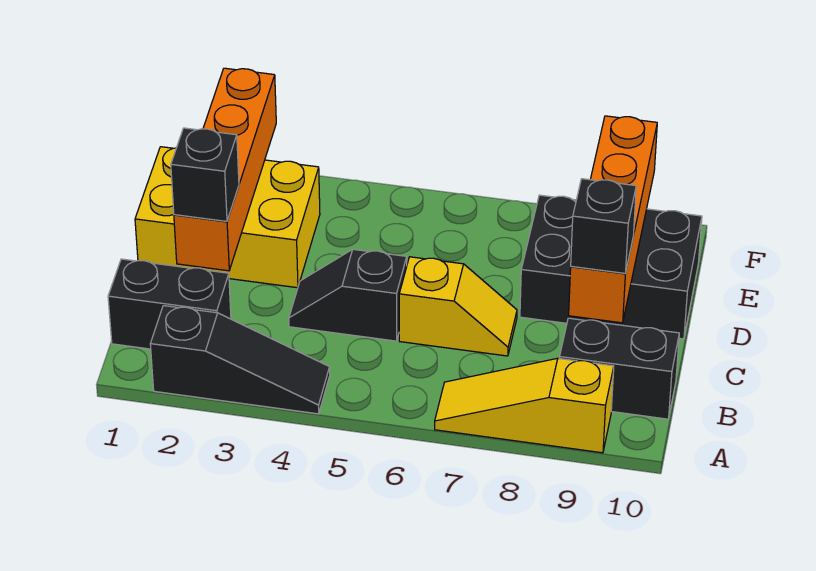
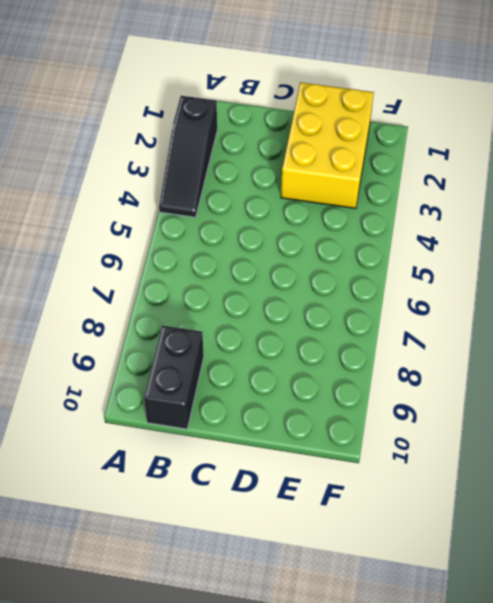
none -> yellow slope A7:A9 level 1 top 9
none -> black brick B1:B2 level 1
none -> black slope C4:C5 level 1 top 5

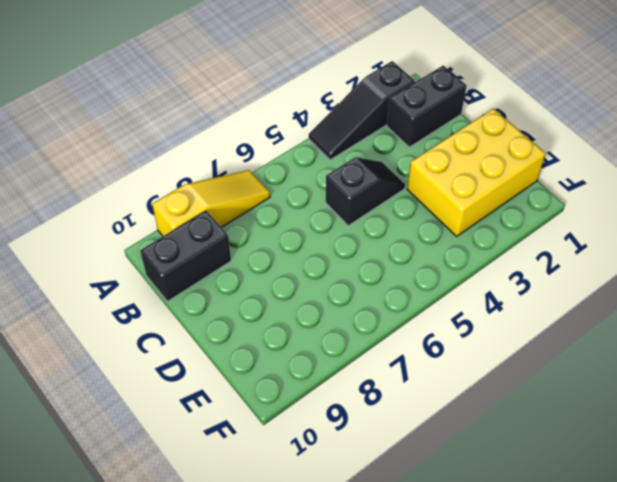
none -> yellow slope C6:C7 level 1 top 6
none -> black brick D8:E10 level 1
none -> orange brick C2:F2 level 2

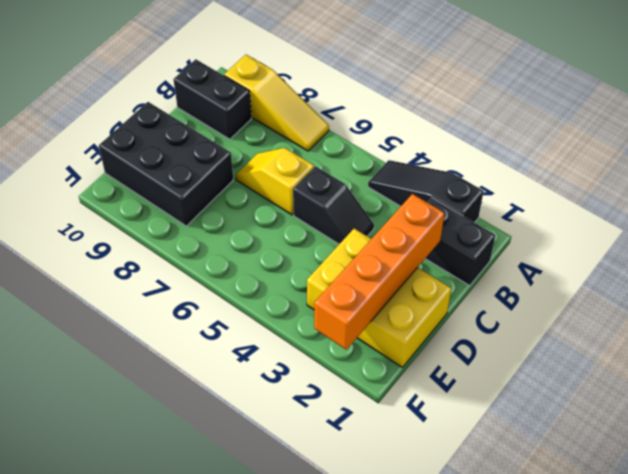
none -> orange brick C9:F9 level 2
none -> black brick C2 level 3
none -> black brick C9 level 3

